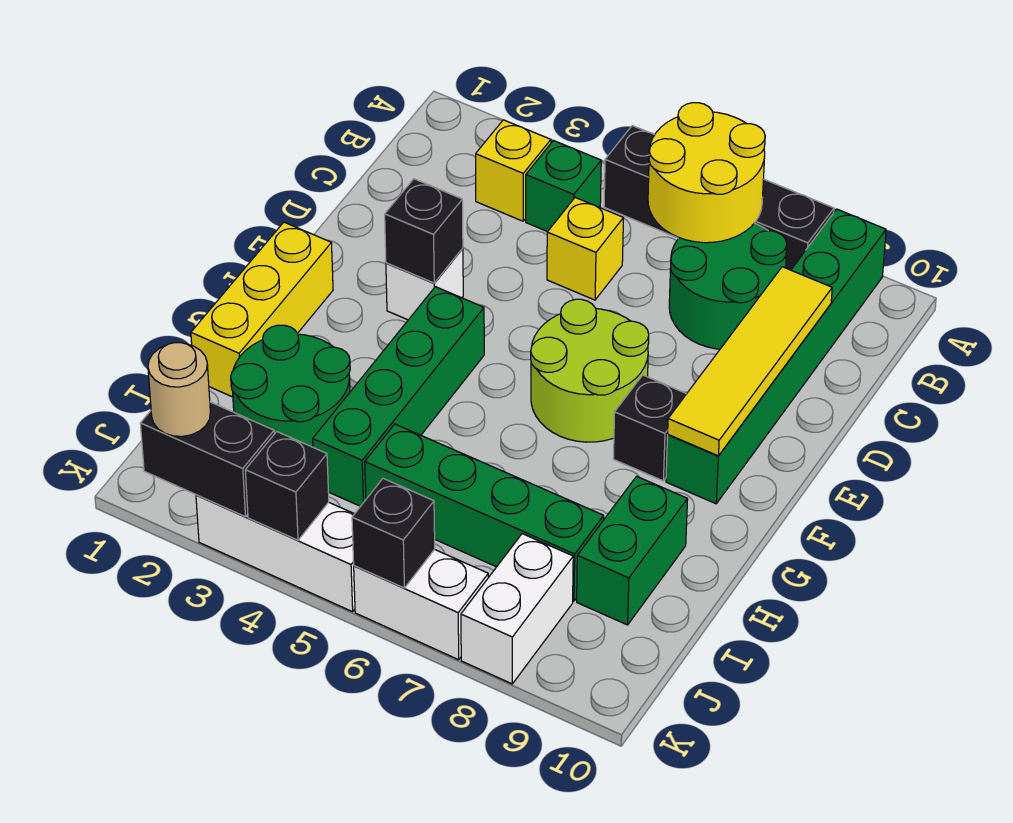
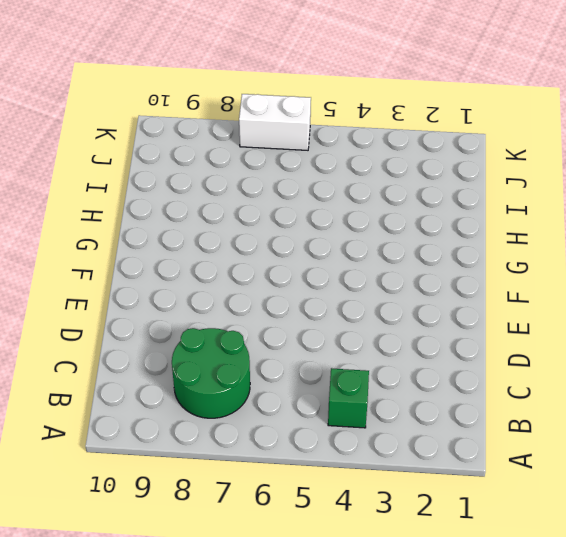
none -> black brick A5:A8 level 1
none -> green brick A9:F9 level 1
none -> yellow brick B3 level 1

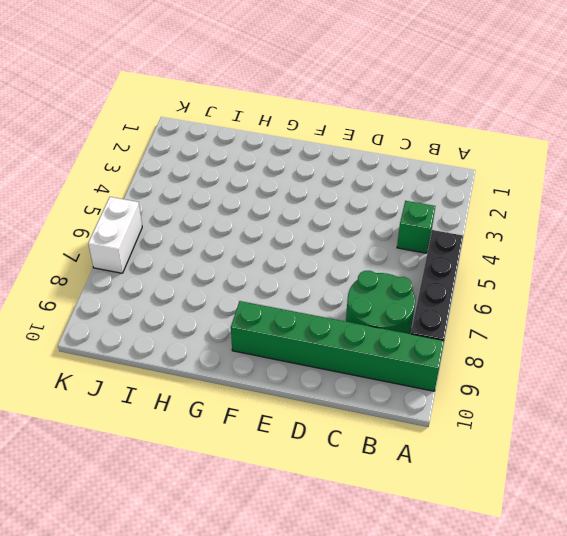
none -> yellow brick B3 level 1
none -> yellow brick C5 level 1
none -> white brick E3 level 1

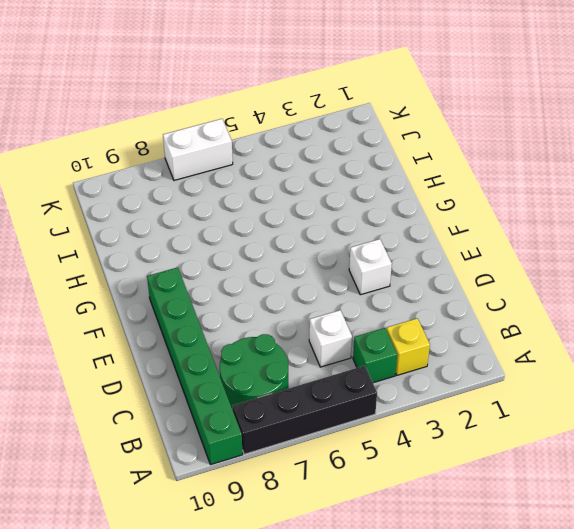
white brick C5 level 1 -> yellow brick C5 level 1
none -> lime round brick E6:F7 level 1
none -> yellow brick F1:H1 level 1
none -> green brick F4:I4 level 1

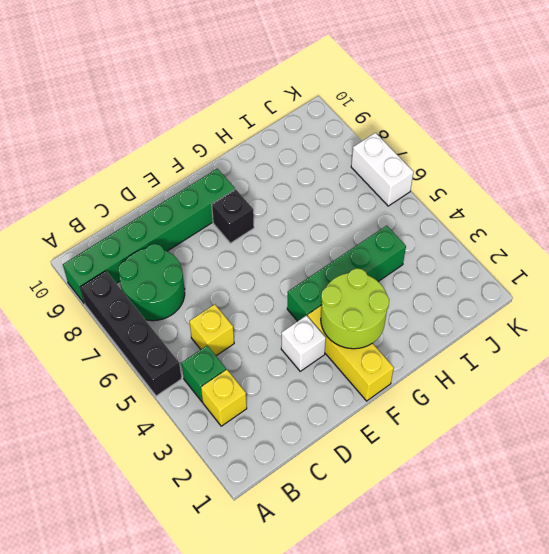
yellow brick F1:F3 level 1 -> yellow brick F1:H1 level 1
lime round brick F2:G3 level 2 -> lime round brick E6:F7 level 1
none -> green round brick H2:I3 level 1
none -> green brick H9:I9 level 1
none -> green brick I5:I8 level 1

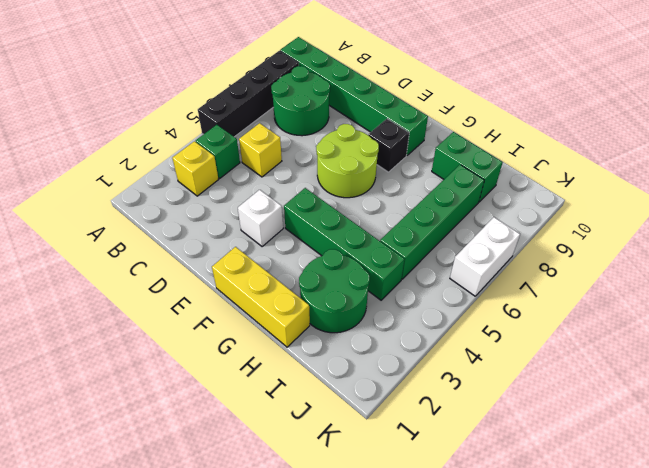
none -> white brick J8:K8 level 1
none -> white brick K3:K5 level 1
none -> yellow round brick A6:B7 level 2

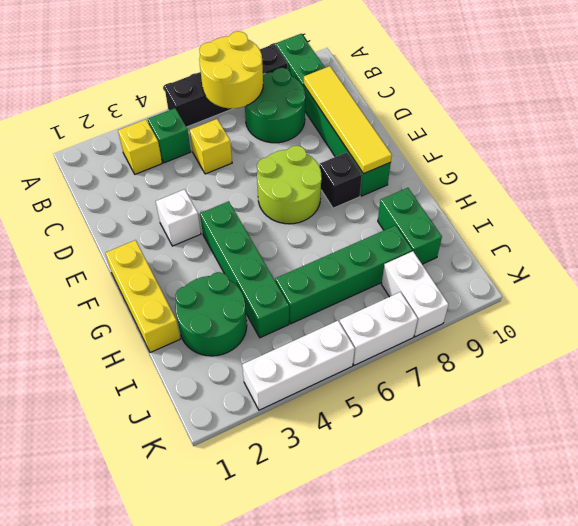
none -> black brick E3 level 2
none -> black brick K2:K3 level 2
none -> black brick K4 level 2

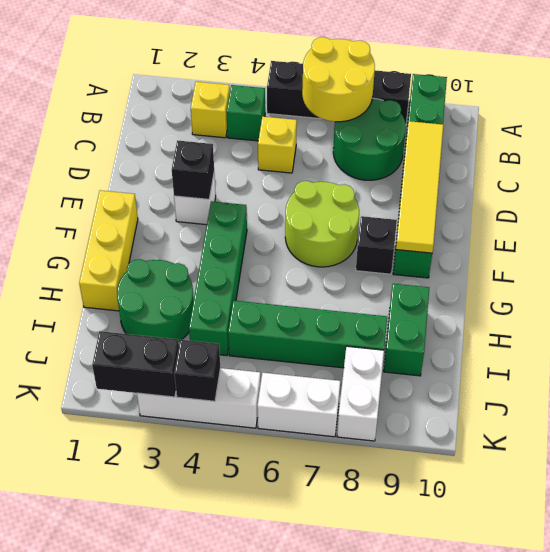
none -> black brick K6 level 2
none -> tan round brick K2 level 3

